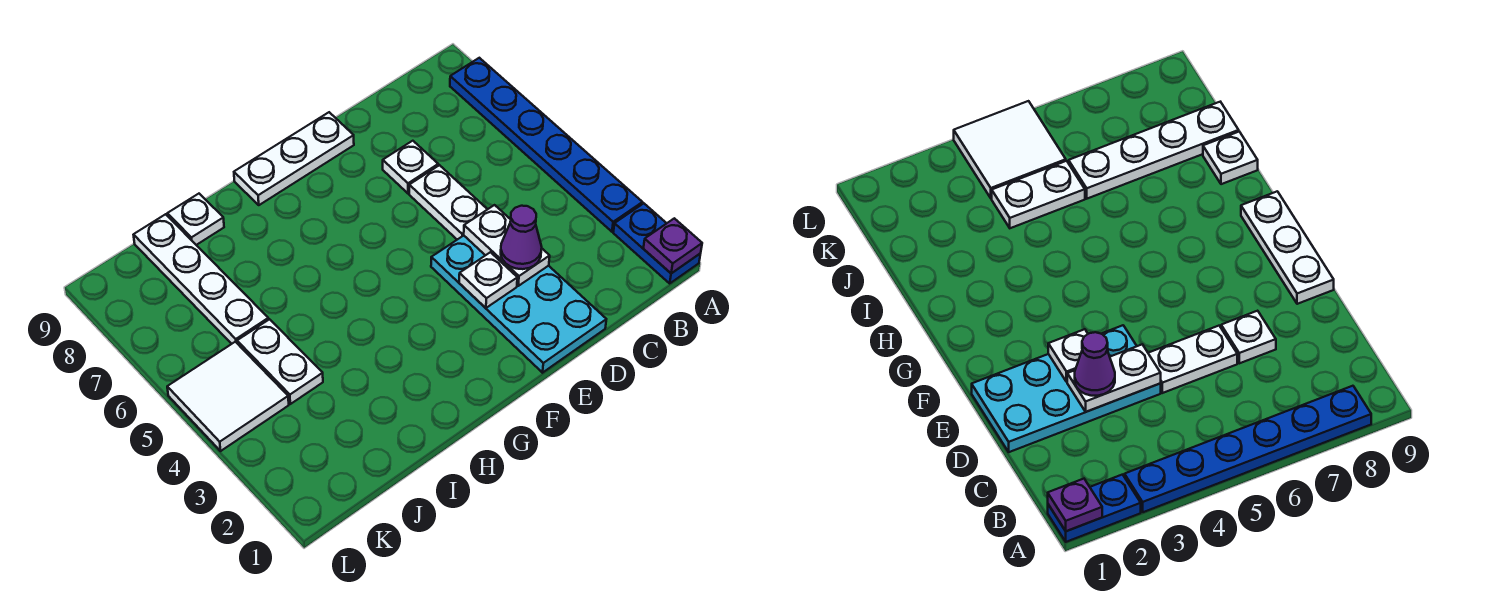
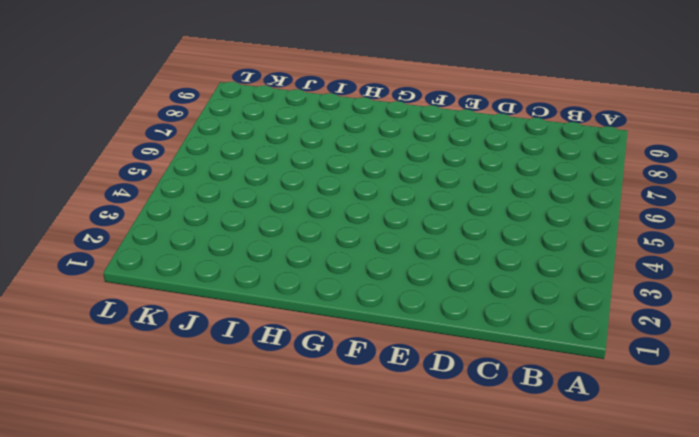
none -> blue plate A1:A2 level 1
none -> blue plate A3:A8 level 1
none -> cyan plate D1:E4 level 1

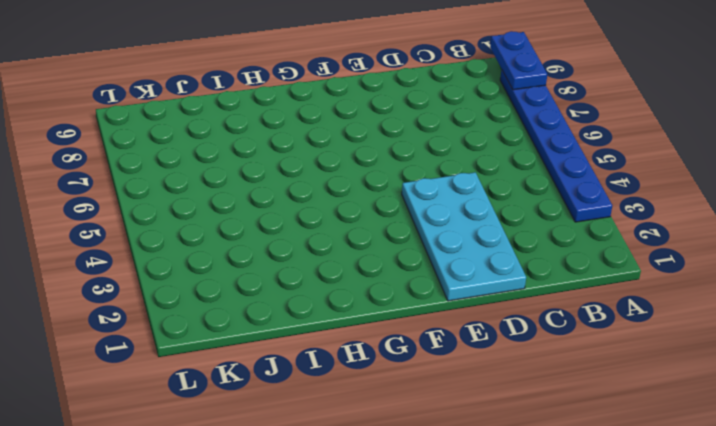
blue plate A8:A9 level 2 -> blue plate A1:A2 level 1
none -> white plate D5:D6 level 1
none -> white plate D7 level 1
none -> white plate E9:G9 level 1

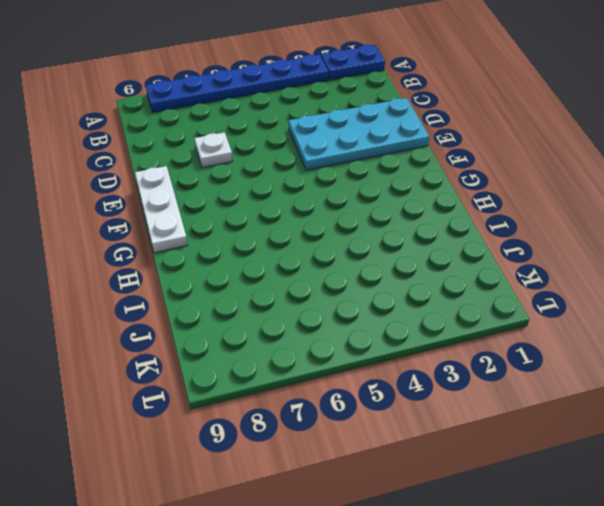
none -> white plate D5:D6 level 1
none -> white plate I9 level 1
none -> white plate J4:J5 level 1

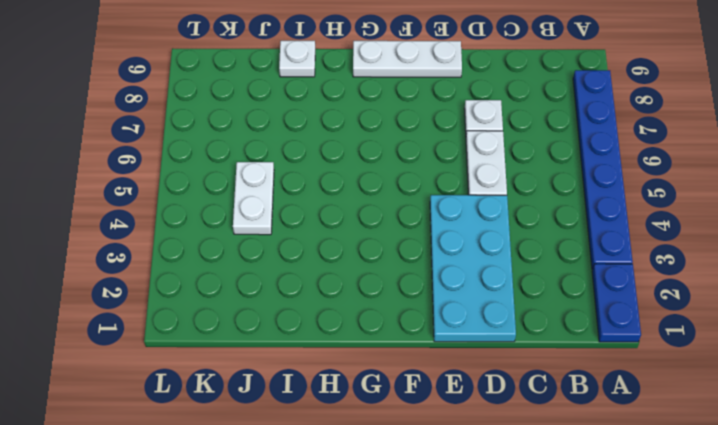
none -> white plate J6:J9 level 1
none -> white tile K4:L5 level 1
none -> purple plate A1 level 2

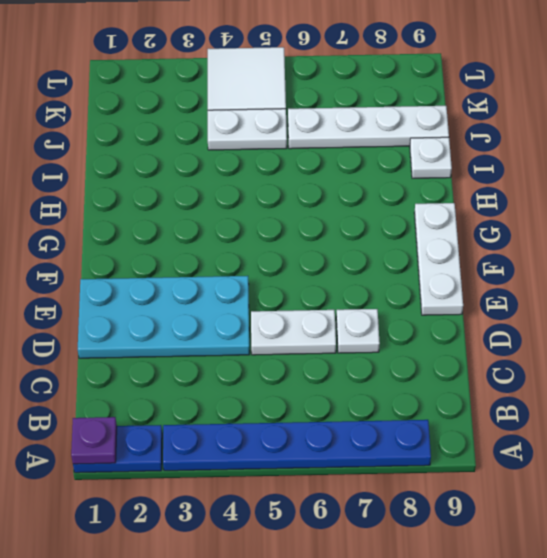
none -> white plate D3:D4 level 2
none -> white plate E3 level 2
none -> purple cone D3 level 3

